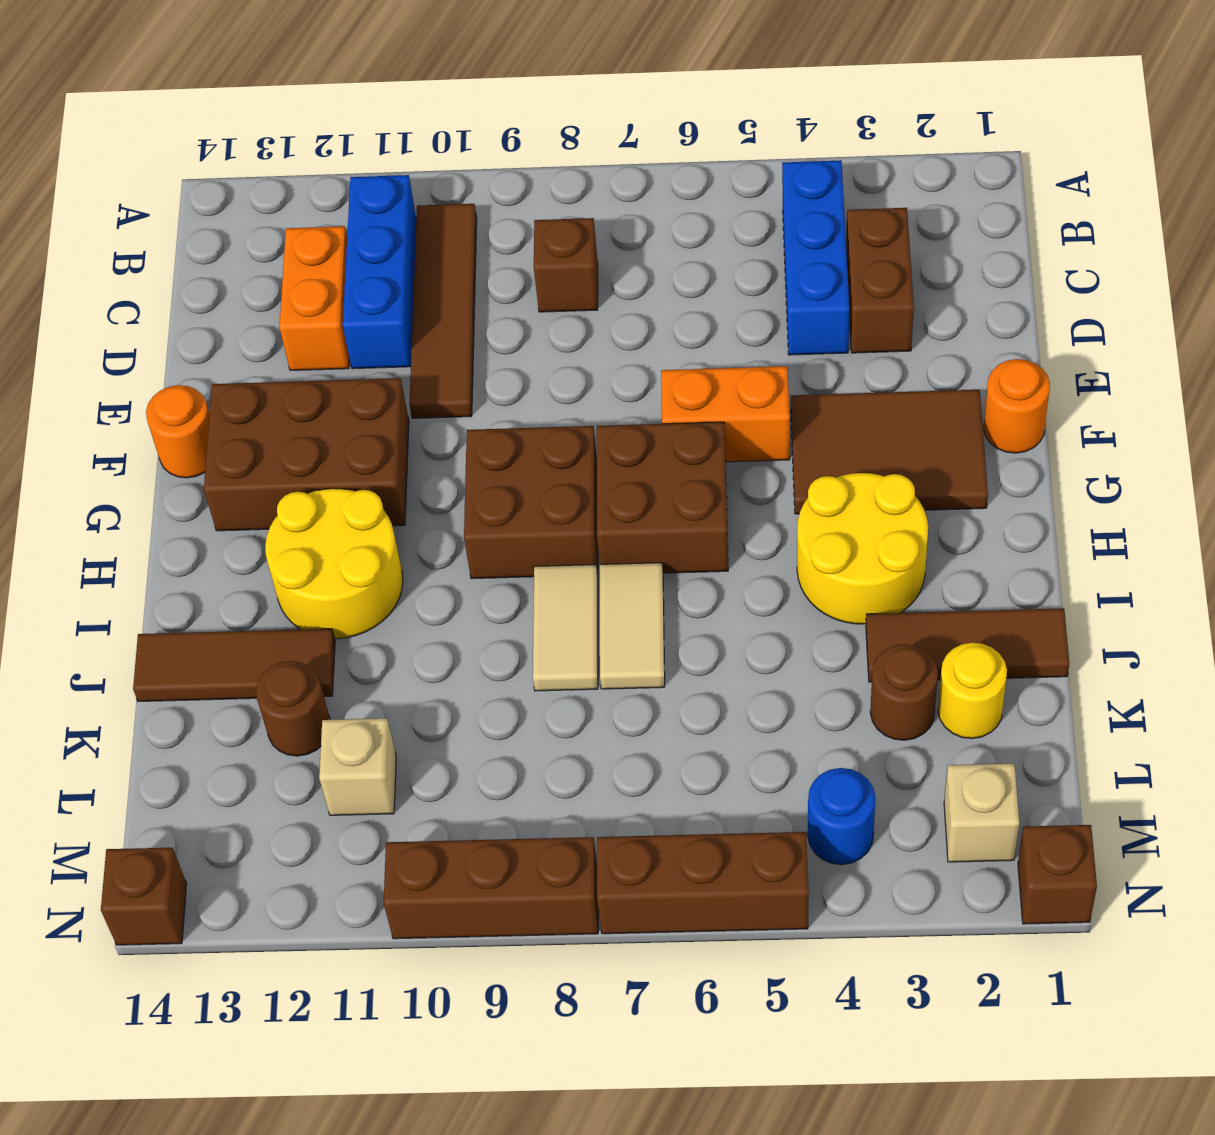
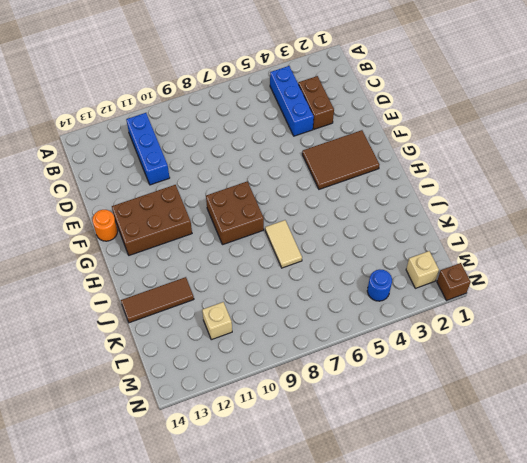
none -> brown tile B10:E10 level 1
none -> brown brick C8 level 1
none -> orange brick C12:D12 level 1

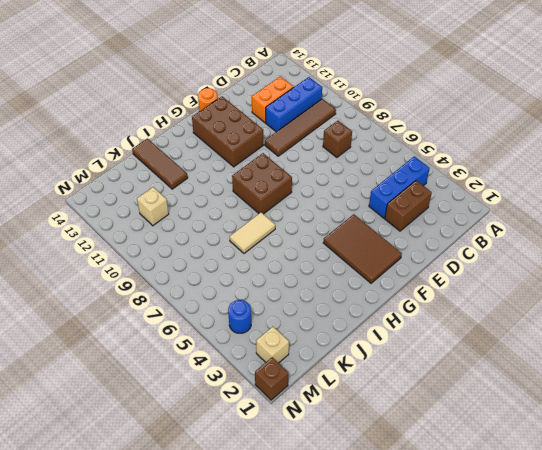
none -> orange round brick F1 level 1
none -> orange brick F5:F6 level 1
none -> brown brick G6:H7 level 1

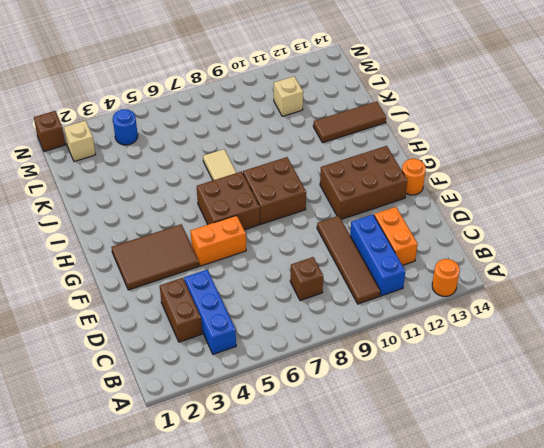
orange round brick A13 level 1 -> orange round brick F1 level 1
none -> yellow round brick H3:I4 level 1
none -> yellow round brick H11:I12 level 1
none -> tan tile I8:J8 level 1

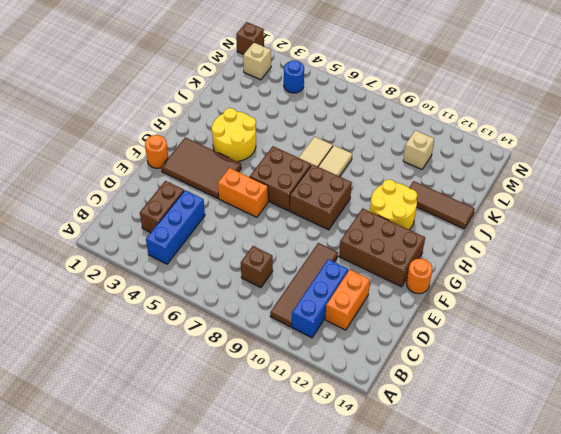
none -> brown tile J1:J3 level 1
none -> yellow round brick K2 level 1
none -> brown round brick K3 level 1

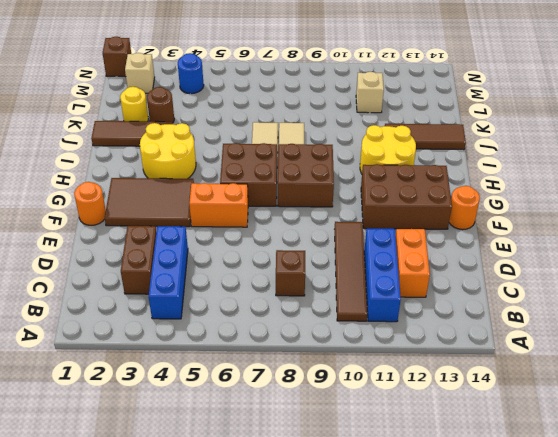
none -> brown round brick K12 level 1
none -> brown brick N5:N7 level 1
none -> brown brick N8:N10 level 1

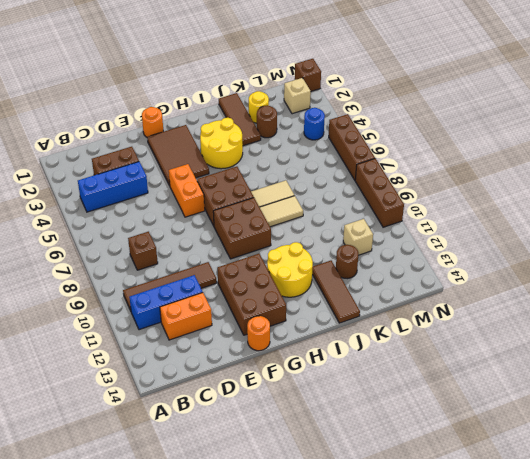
none -> brown brick N14 level 1

